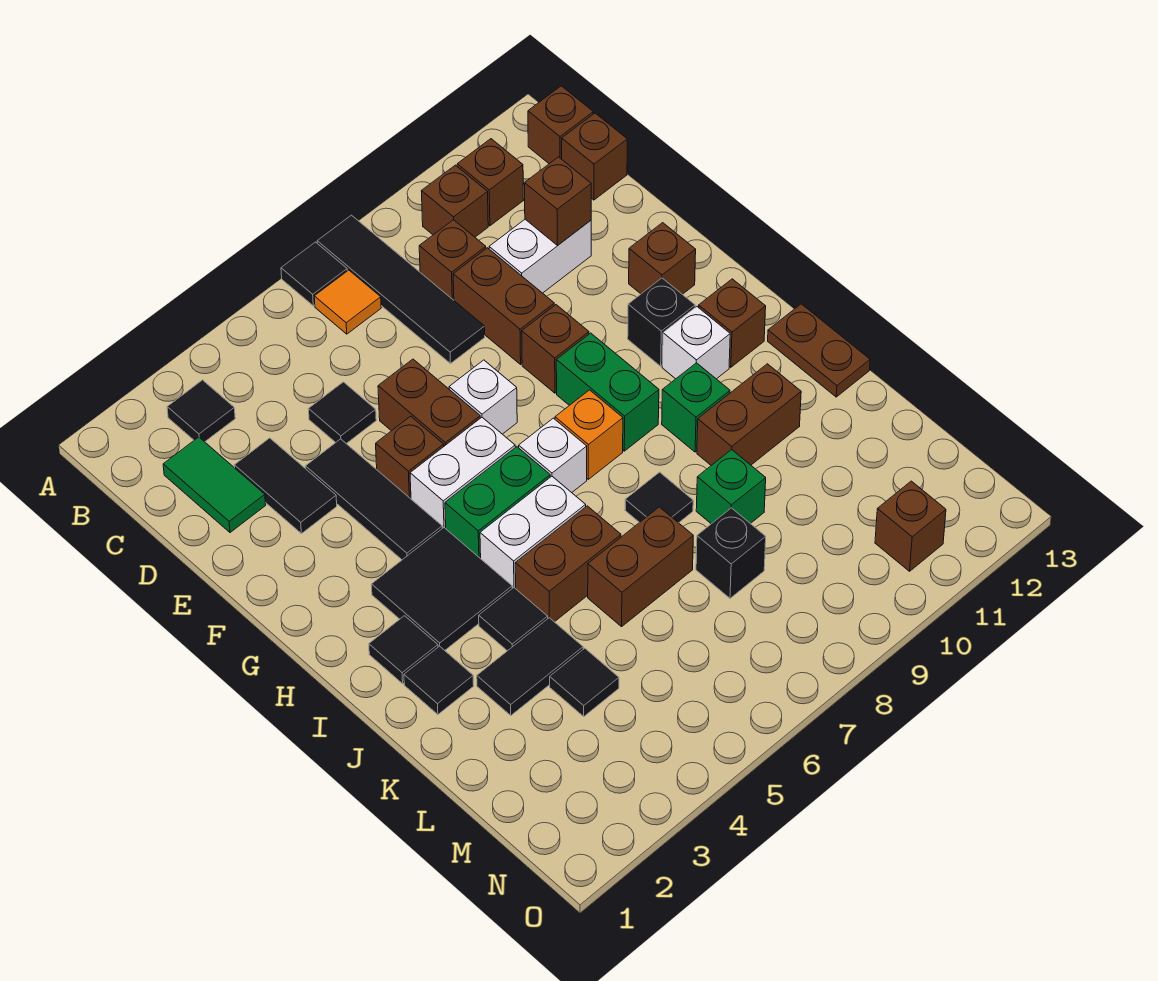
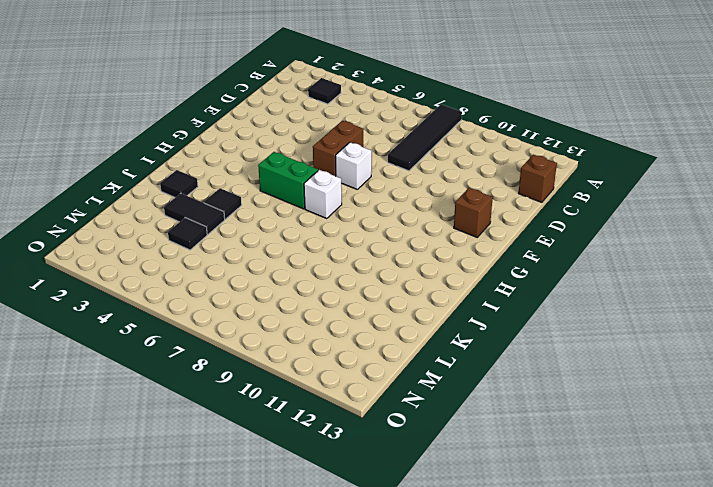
none -> black tile A7 level 1
none -> orange tile B7 level 1
none -> brown brick B10 level 1
none -> brown brick B11 level 1

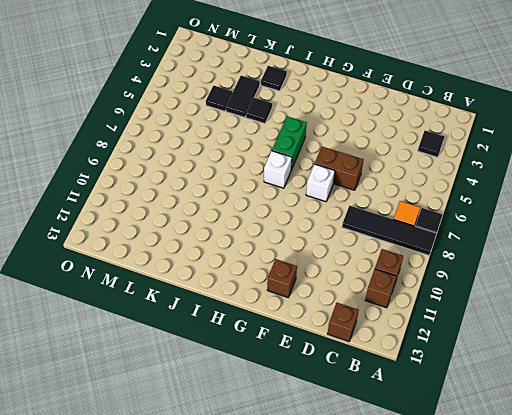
none -> brown brick B13 level 1
none -> green tile C2:D2 level 1
none -> brown brick C9 level 1
none -> black tile D3:E3 level 1

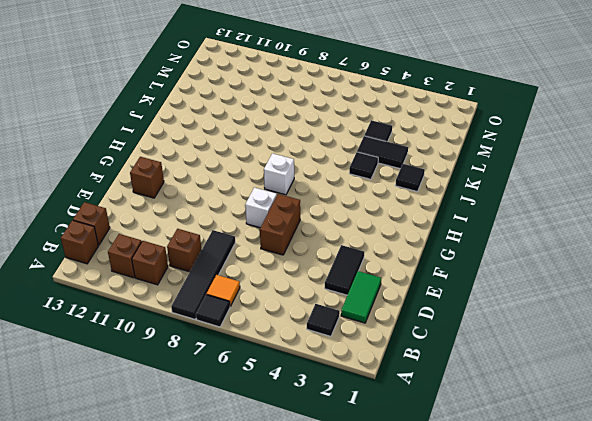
none -> black tile D5 level 1
none -> brown brick D9:E9 level 1
none -> white brick D10:D11 level 1
none -> black tile E4:G4 level 1

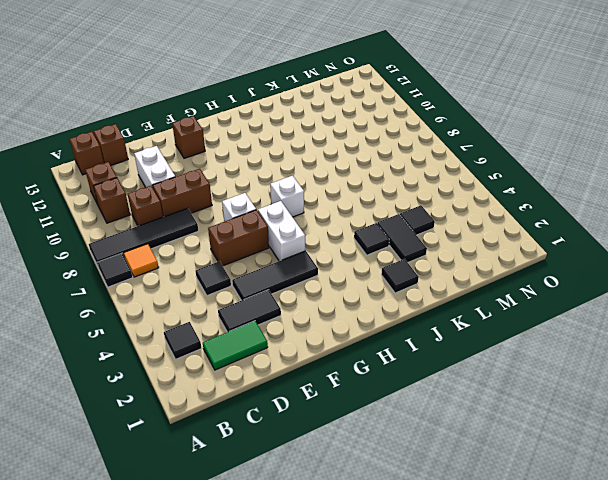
none -> brown brick F5 level 1
none -> brown brick F9 level 1
none -> green brick G9:H9 level 1
none -> black brick G11 level 1

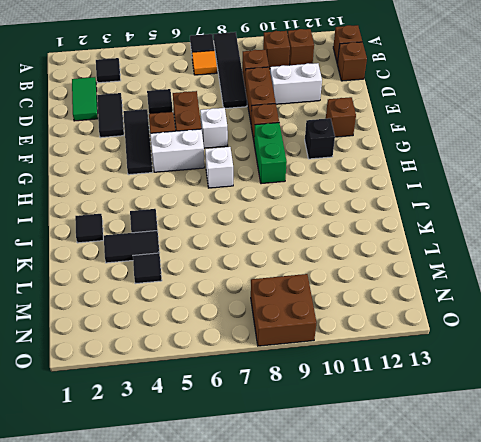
brown brick N8:O9 level 1 -> none
none -> black tile H3:I4 level 1
none -> green brick H5:H6 level 1
none -> orange brick H8 level 1
none -> white brick H11 level 1

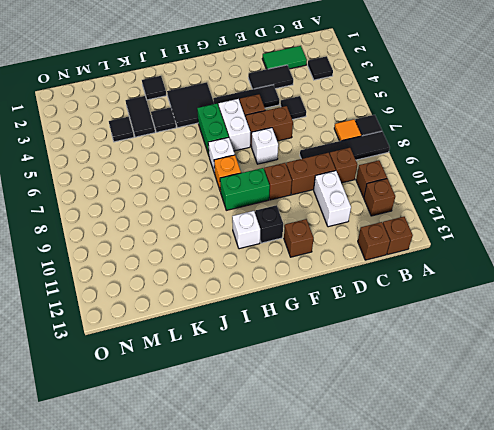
none -> brown brick H12 level 1
none -> black tile I2 level 1
none -> white brick I5:I6 level 1
none -> green brick I10 level 1

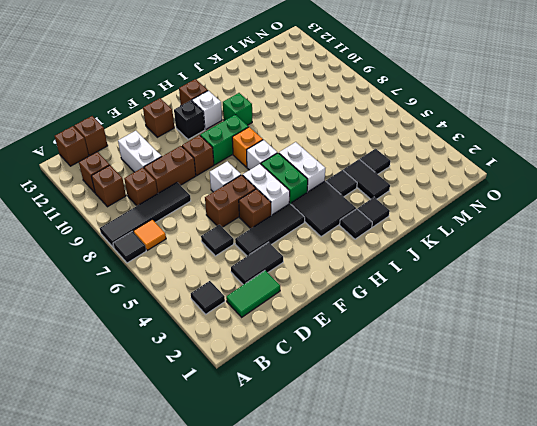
none -> brown plate I13:J13 level 1
none -> brown brick J5:J6 level 1
none -> black tile J8 level 1
none -> brown brick J10:J11 level 1

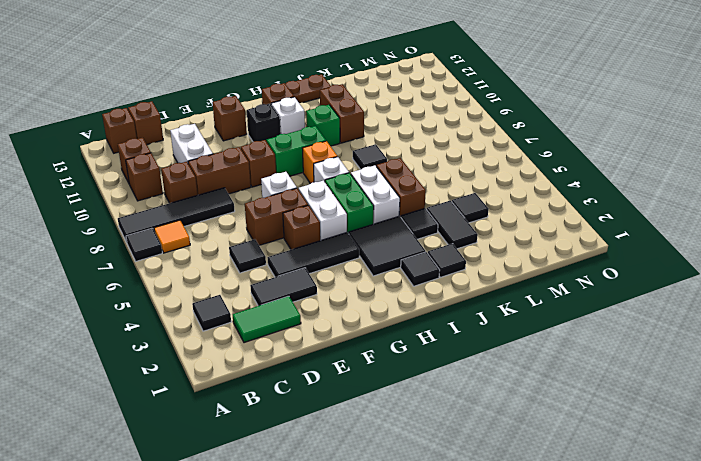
none -> brown brick K6:K7 level 1
none -> green brick K9 level 1
none -> black brick L8 level 1
none -> brown brick N11 level 1

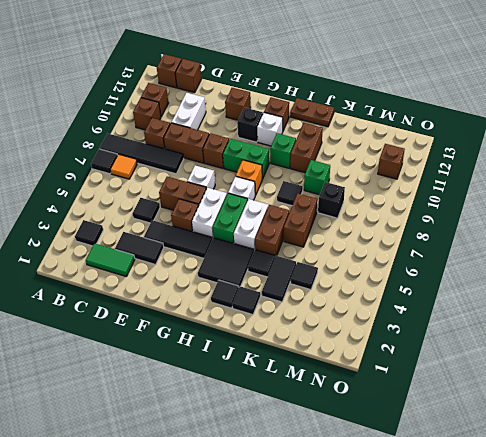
none -> brown brick D11 level 2

